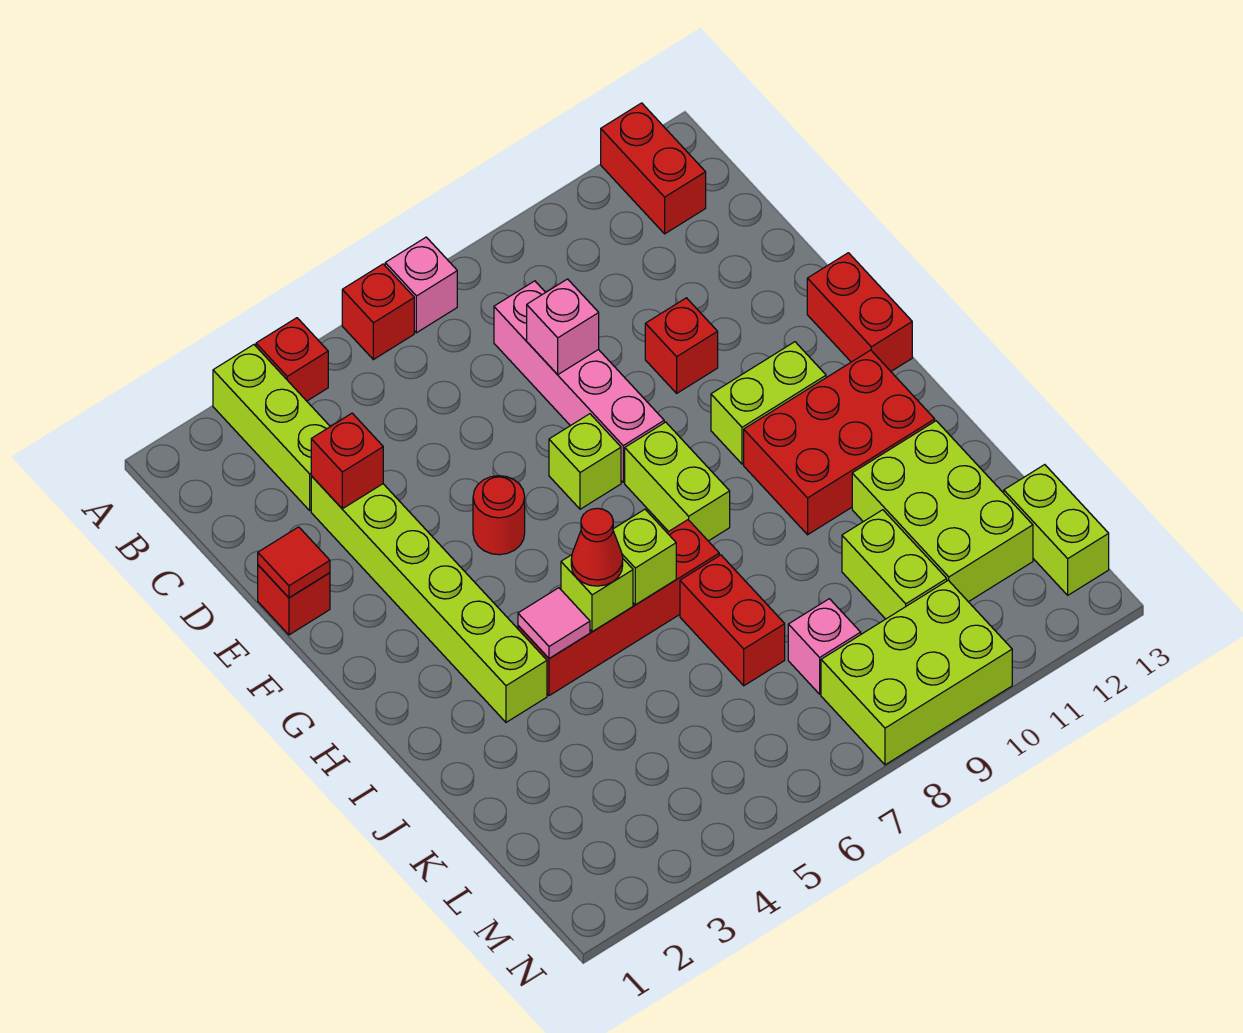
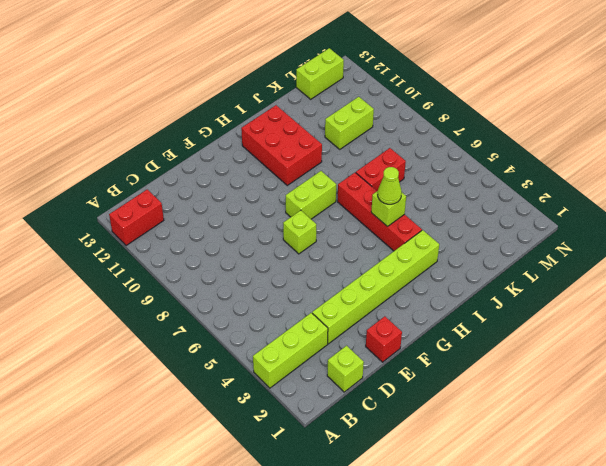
lime brick C1 level 1 -> lime brick I6 level 2
lime cone I5 level 3 -> red cone I5 level 3
none -> red brick A4 level 1
none -> red brick A6 level 1
none -> pink brick A7 level 1

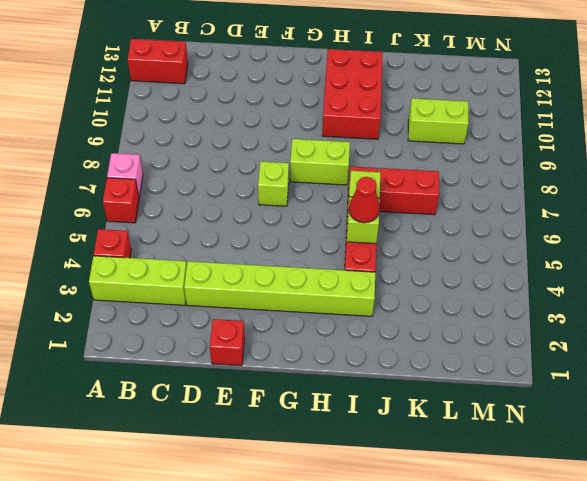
none -> pink brick C8:F8 level 1
none -> red brick E10 level 1
none -> red round brick F5 level 1

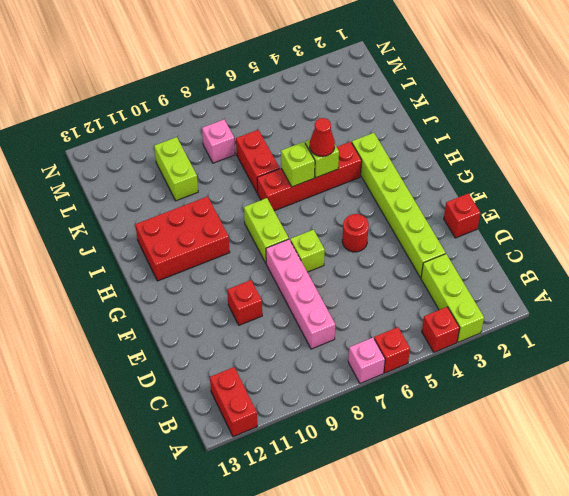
none -> red brick F13:G13 level 1
none -> lime brick G10:G11 level 1
none -> lime brick J11:L12 level 1

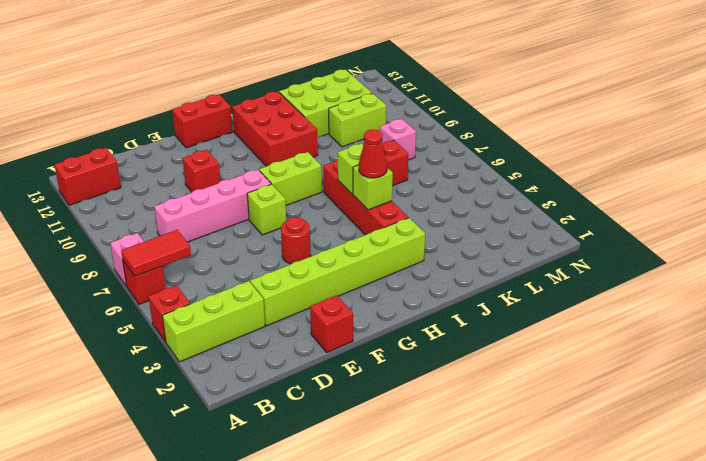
red tile A6:B6 level 2 -> none
none -> lime brick G10:G11 level 1
none -> lime brick L13:M13 level 1
none -> lime brick M8:N10 level 1

